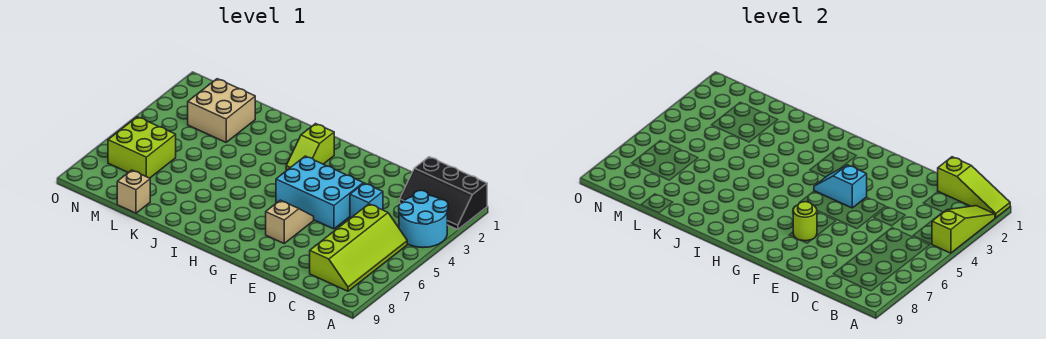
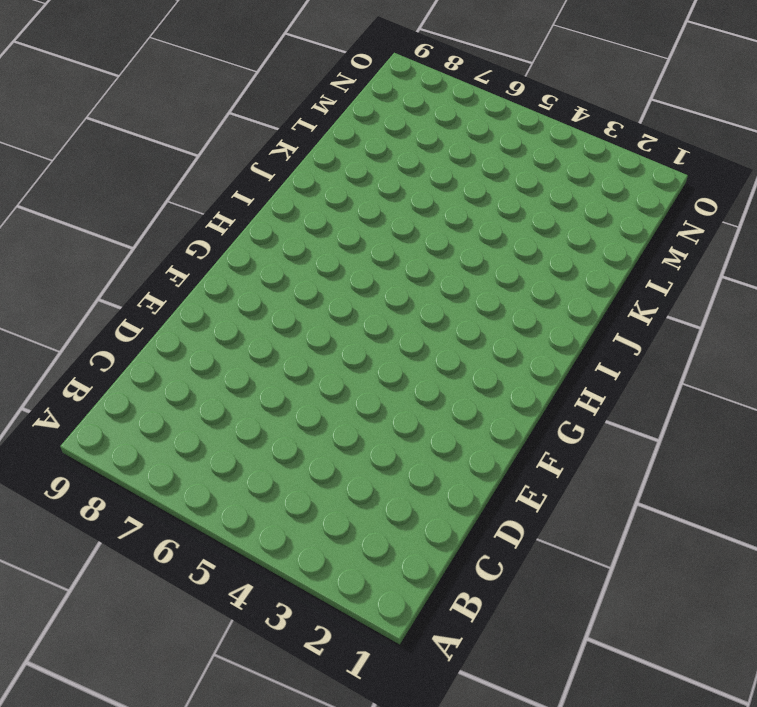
none -> black slope A1:C2 level 1 top 1
none -> cyan round brick A3:B4 level 1
none -> lime slope B5:C8 level 1 top C

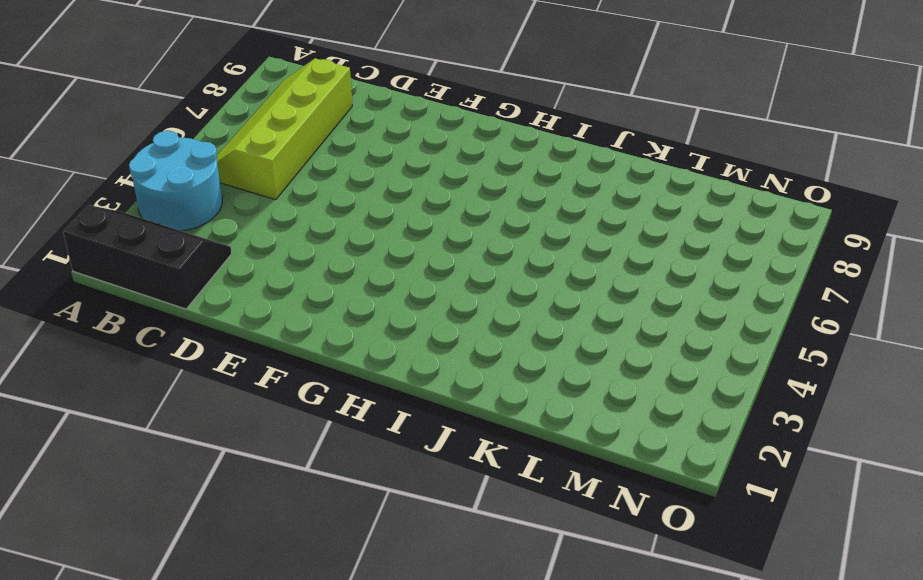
none -> cyan brick D4 level 1
none -> cyan brick E4:G5 level 1
none -> tan slope F6:F7 level 1 top 7

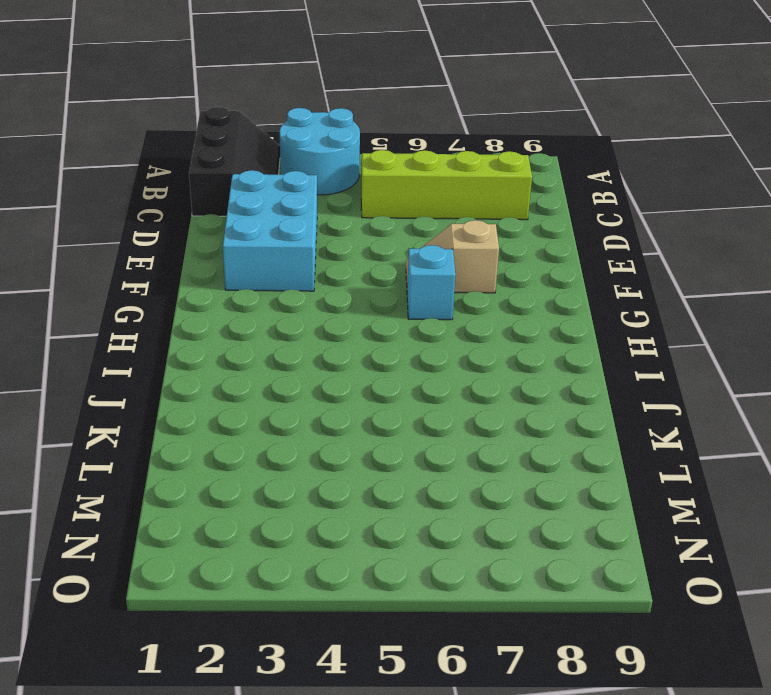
cyan brick D2:F3 level 1 -> cyan brick E4:G5 level 1
cyan brick G6 level 1 -> cyan brick D4 level 1
none -> lime slope H2:H3 level 1 top 2
none -> tan brick L2:M3 level 1
none -> tan brick L9 level 1

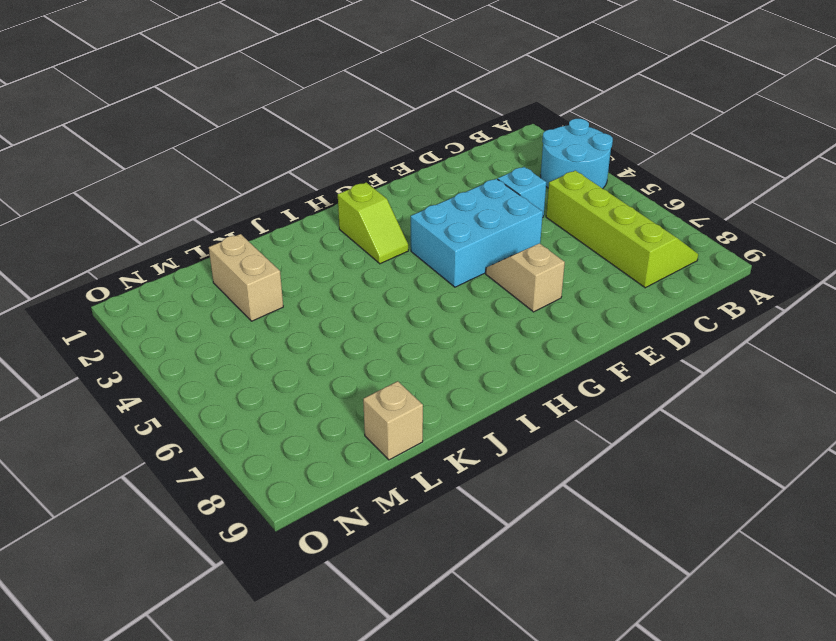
tan brick L2:L3 level 1 -> tan brick L2:M3 level 1
none -> black slope A1:C2 level 1 top 1
none -> lime brick M6:N7 level 1
none -> lime slope A1:C1 level 2 top C

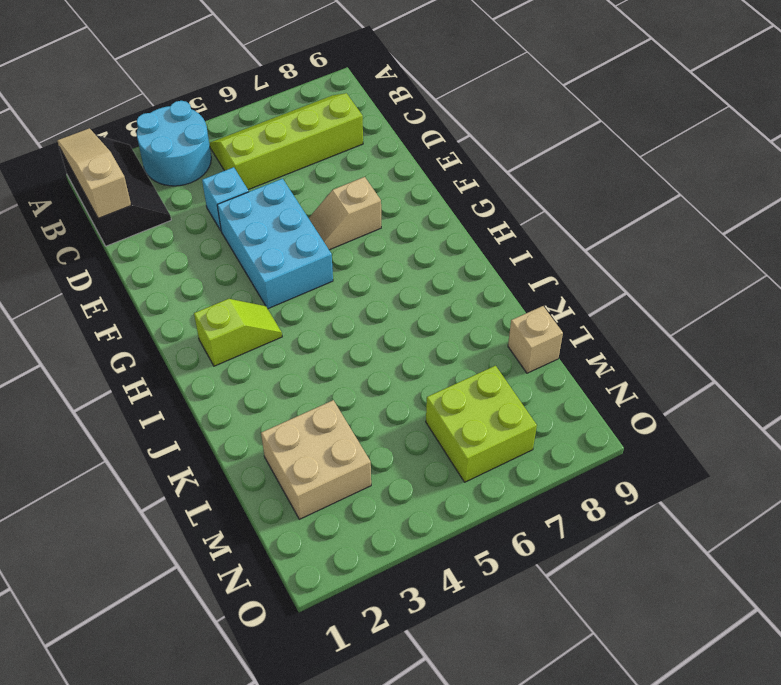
tan slope A1:C1 level 2 top C -> lime slope A1:C1 level 2 top C
none -> lime slope A2:A4 level 2 top 4
none -> cyan slope F4:G4 level 2 top F
none -> lime round brick F7 level 2

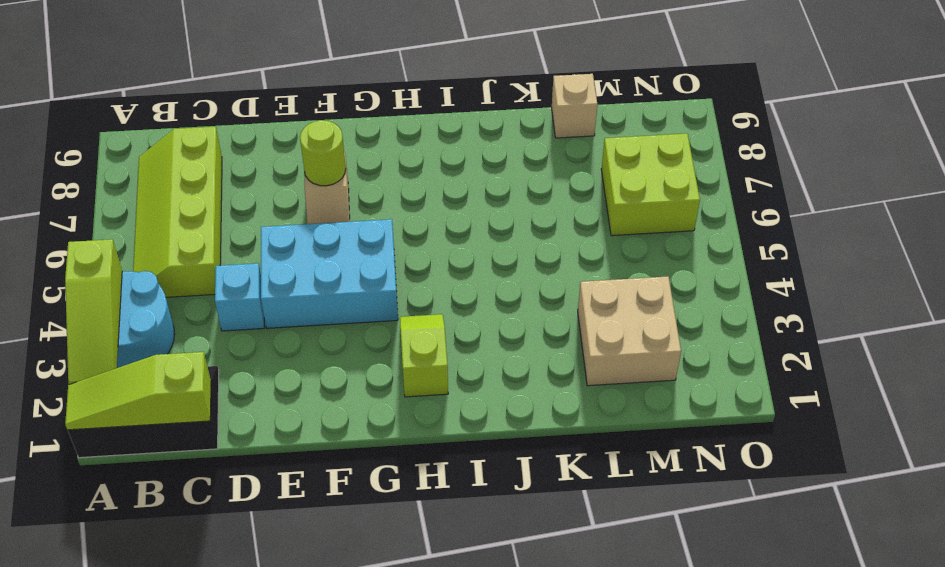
none -> cyan slope F4:G4 level 2 top F

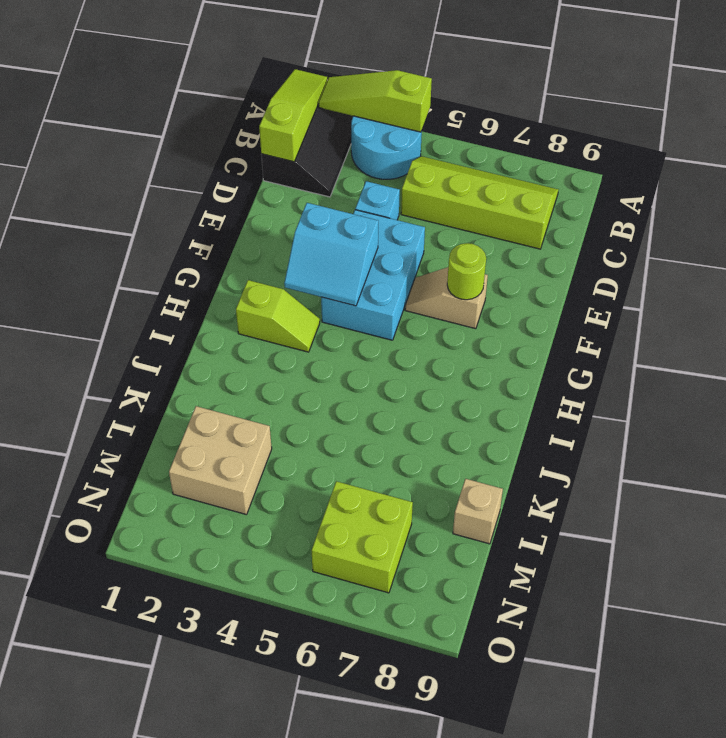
cyan slope F3:G4 level 2 top F -> cyan slope F4:G4 level 2 top F

